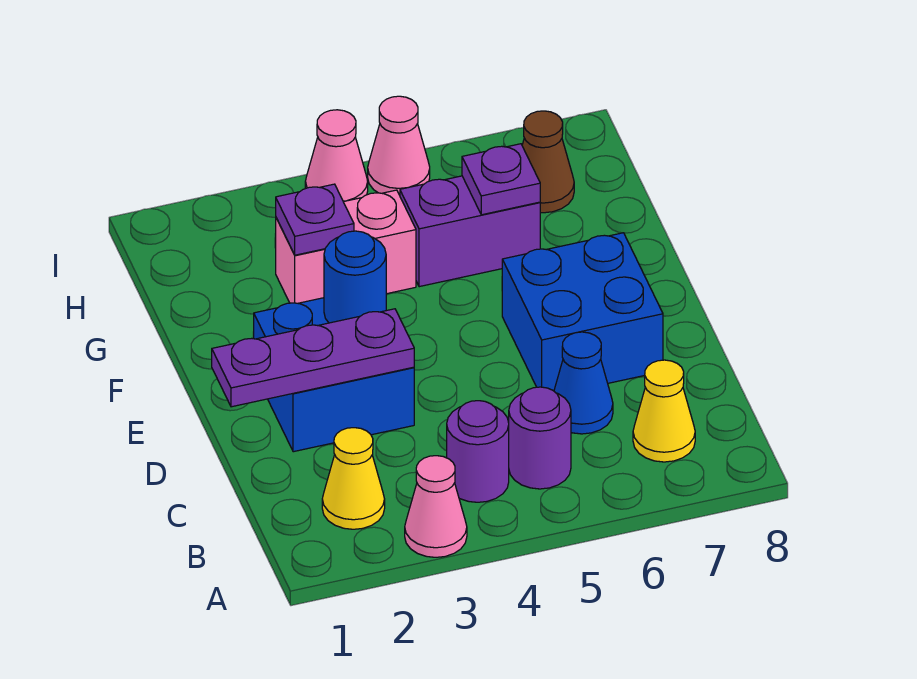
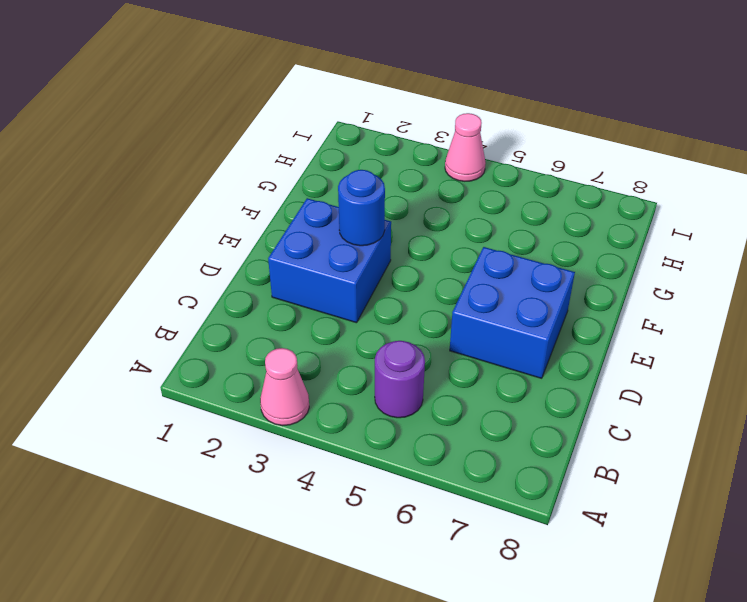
none -> yellow cone B2 level 1
none -> purple round brick B4 level 1
none -> yellow cone B7 level 1

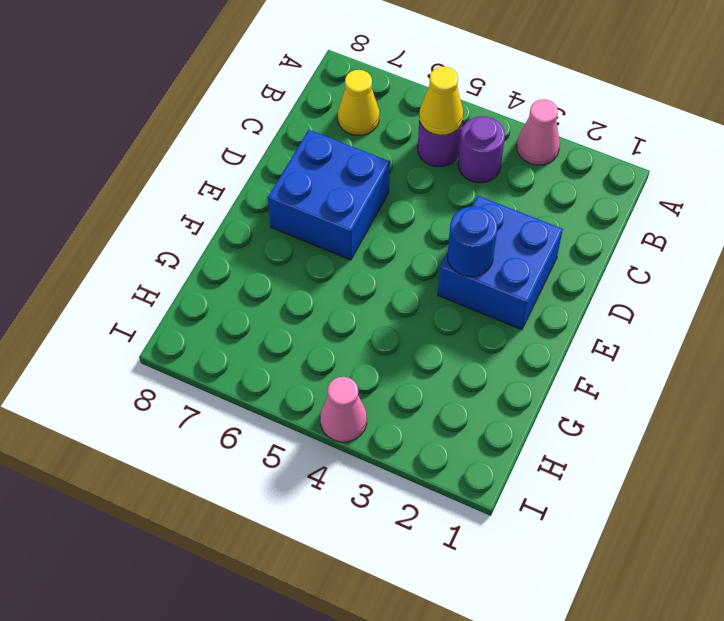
yellow cone B5 level 2 -> yellow cone B2 level 1
none -> blue cone C6 level 1
none -> pink brick G3:G4 level 1
none -> purple brick G5:G6 level 1

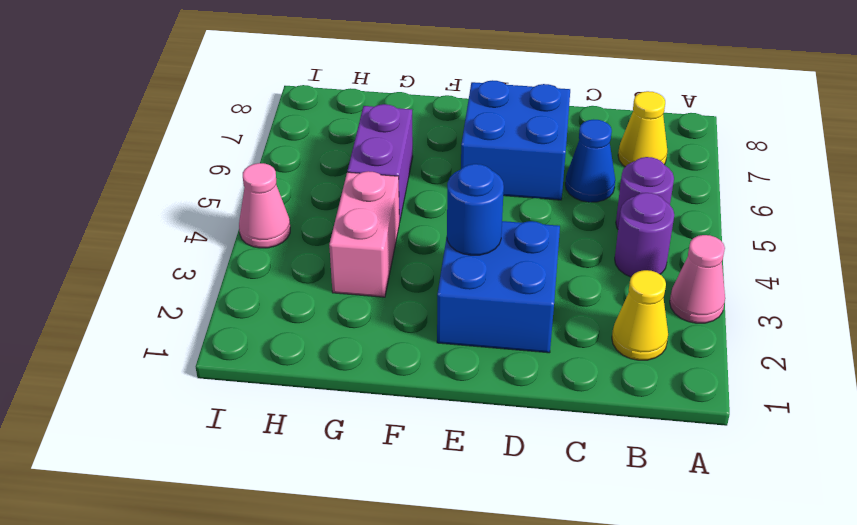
none -> brown cone H7 level 1
none -> pink cone I5 level 1
none -> purple plate D1:D3 level 2

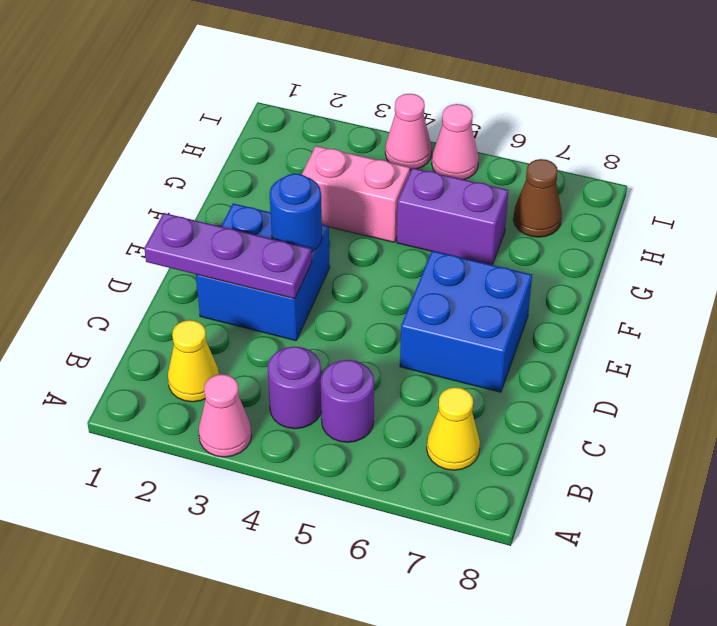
none -> blue cone C6 level 1
none -> purple plate G3 level 2
none -> purple plate G6 level 2

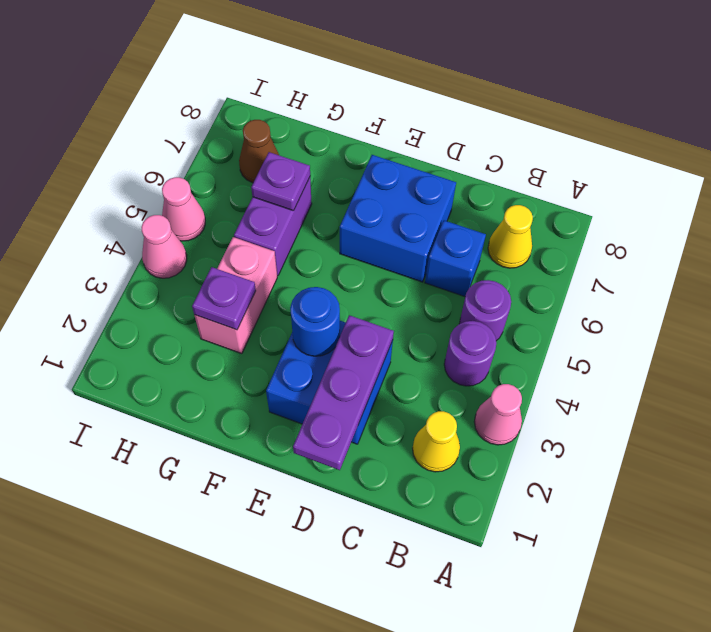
blue brick C6 level 1 -> blue cone C6 level 1

